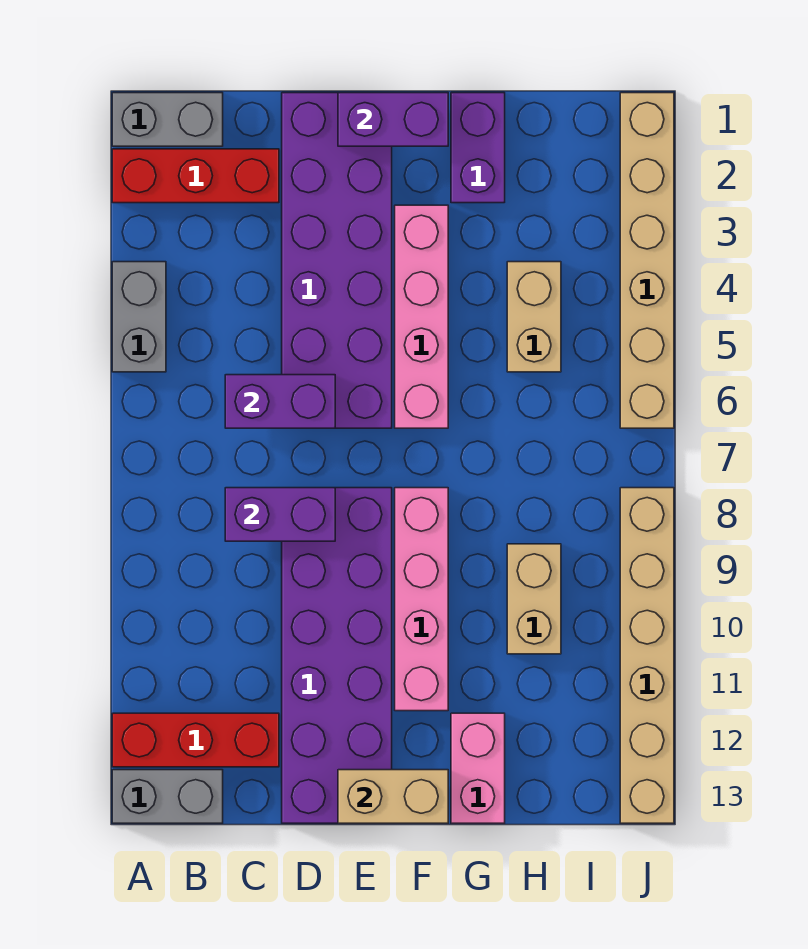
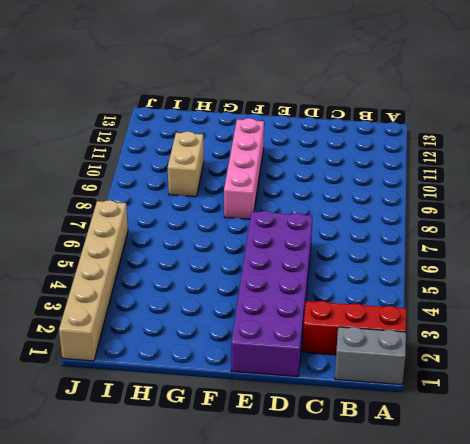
none -> grey brick A4:A5 level 1
none -> red brick A12:C12 level 1
none -> grey brick A13:B13 level 1

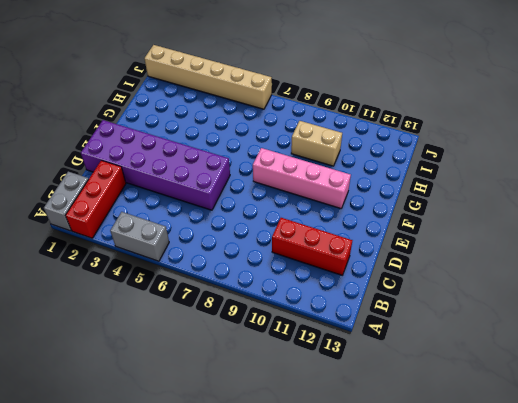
red brick C10:C12 level 1 -> red brick A12:C12 level 1
none -> grey brick A13:B13 level 1
none -> purple brick D8:E13 level 1
none -> pink brick F3:F6 level 1

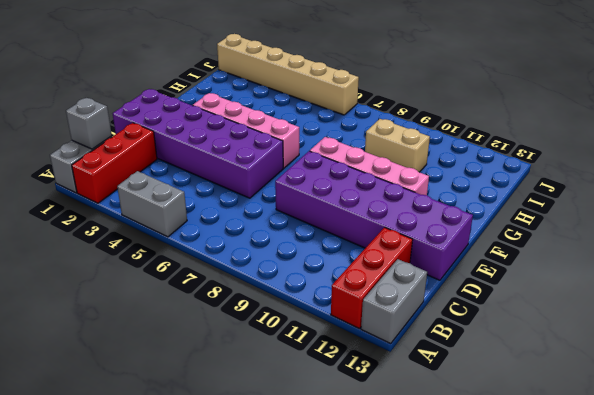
grey brick B1 level 2 -> none
none -> purple brick G1:G2 level 1
none -> pink brick G12:G13 level 1
none -> tan brick H4:H5 level 1

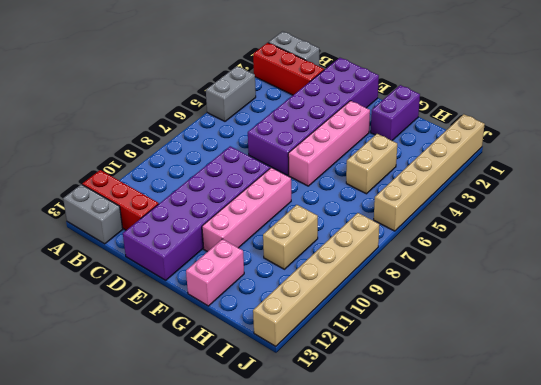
none -> purple brick C6:D6 level 2
none -> purple brick C8:D8 level 2
none -> purple brick E1:F1 level 2

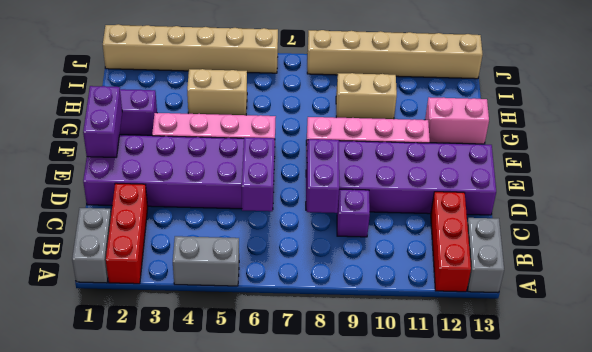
purple brick C9 level 1 -> none
none -> tan brick E13:F13 level 2

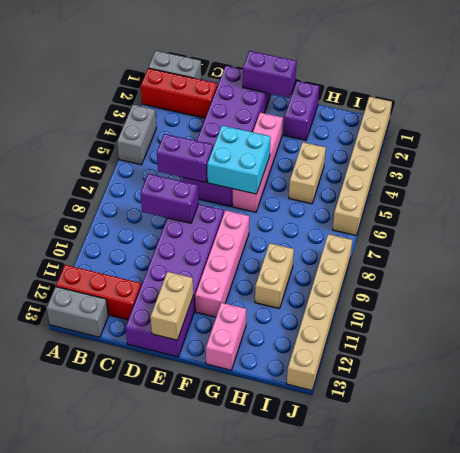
cyan brick E5:F6 level 2 -> none
tan brick E12:E13 level 2 -> tan brick E13:F13 level 2

